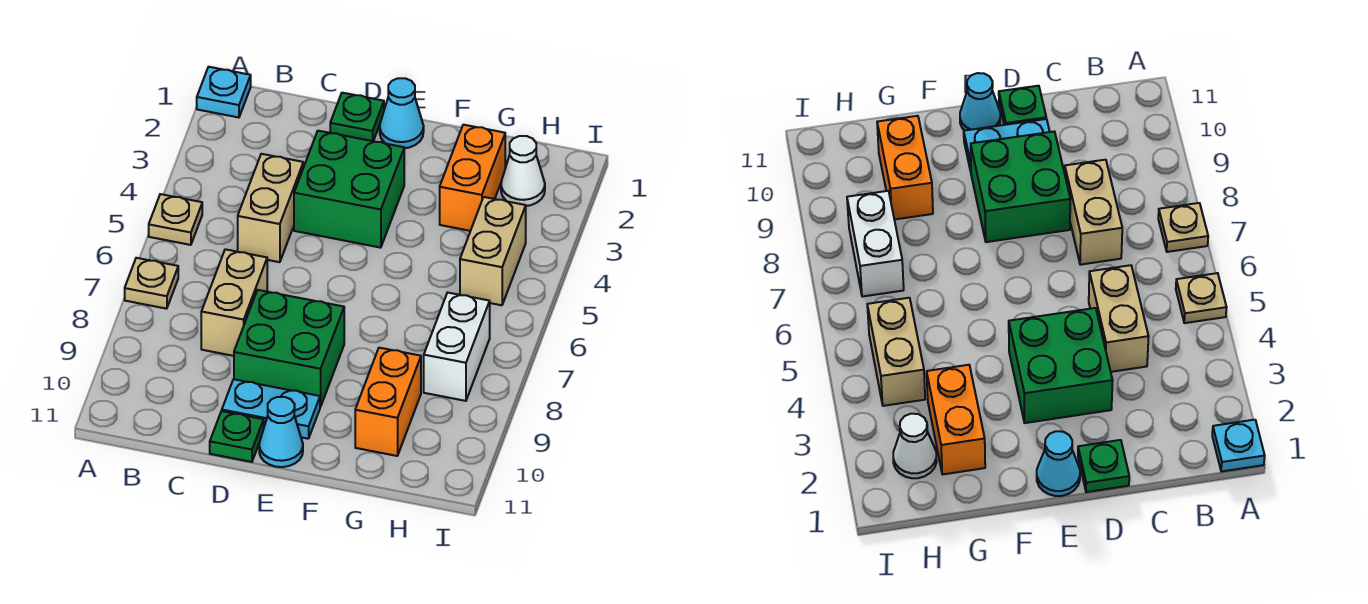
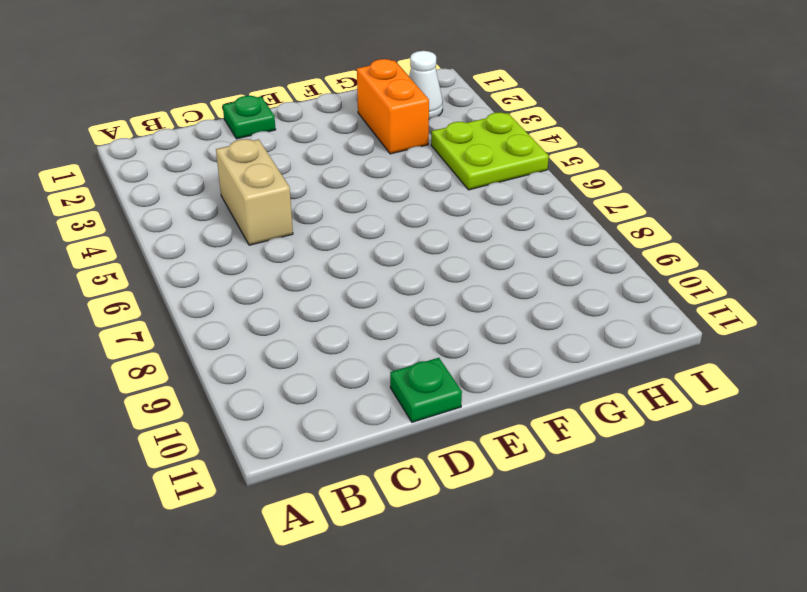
lime plate H4:I5 level 1 -> tan brick H4:H5 level 1
none -> cyan plate A1 level 1
none -> tan plate A5 level 1
none -> tan plate A7 level 1

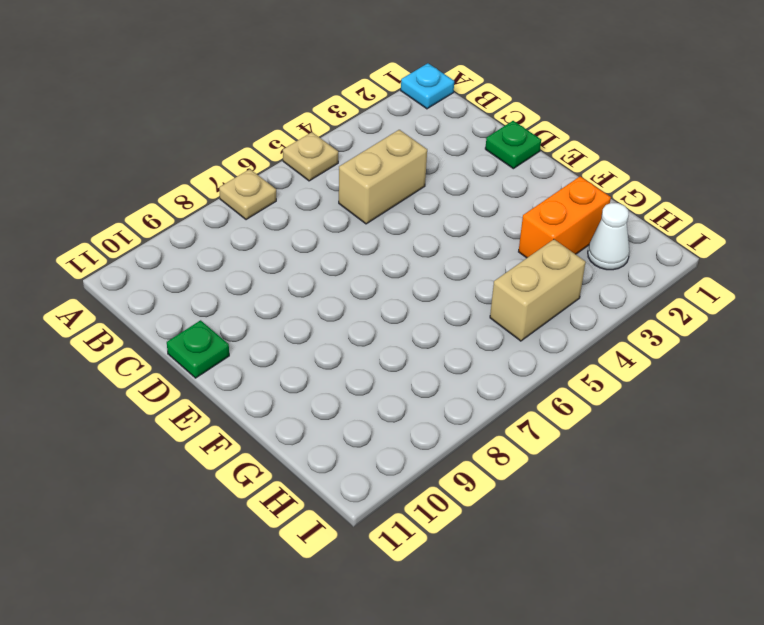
none -> tan brick C7:C8 level 1
none -> green brick D3:E4 level 1
none -> green brick D8:E9 level 1

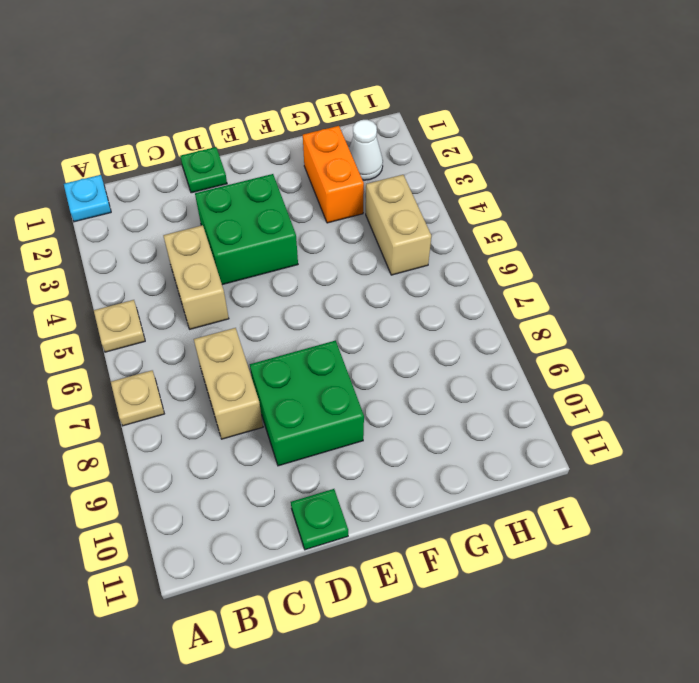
none -> cyan plate D10:E10 level 1
none -> cyan cone E1 level 1
none -> cyan cone E11 level 1

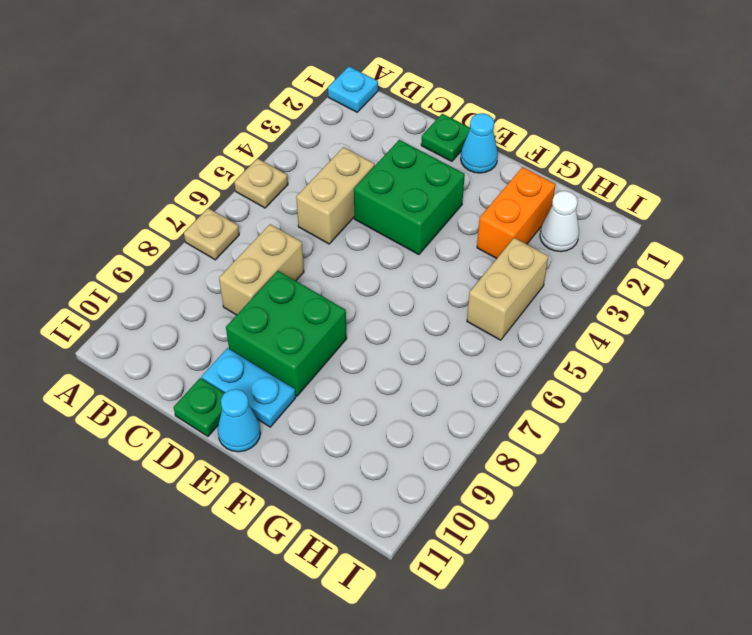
none -> orange brick G9:G10 level 1
none -> white brick H7:H8 level 1

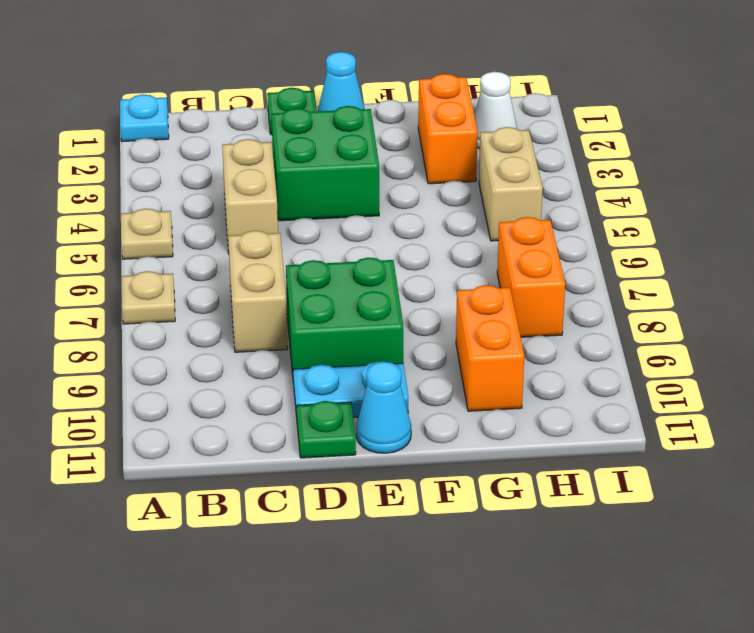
orange brick H7:H8 level 1 -> white brick H7:H8 level 1

